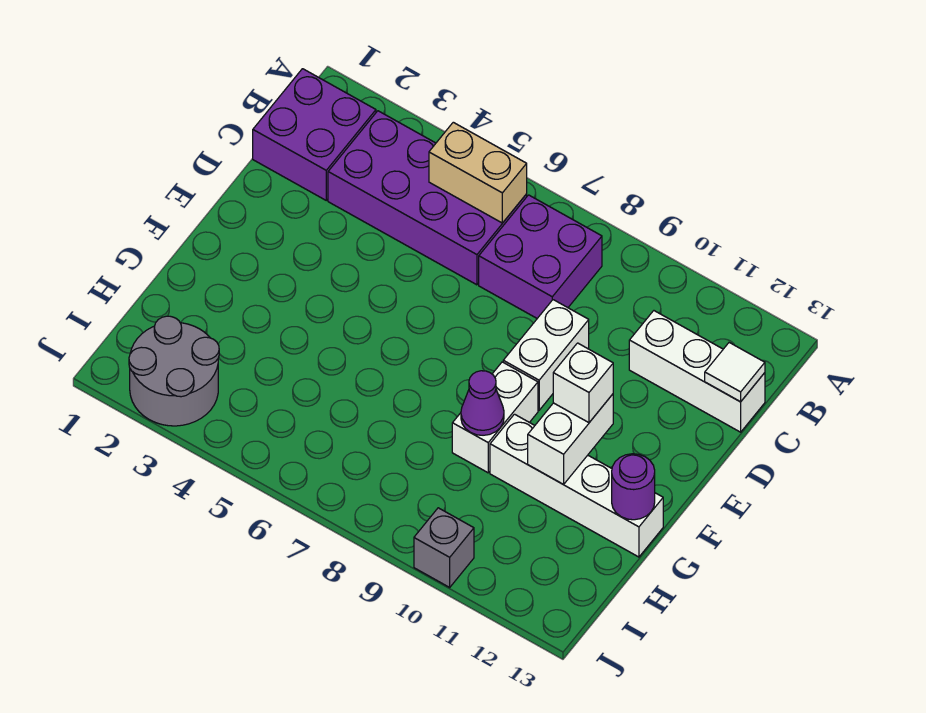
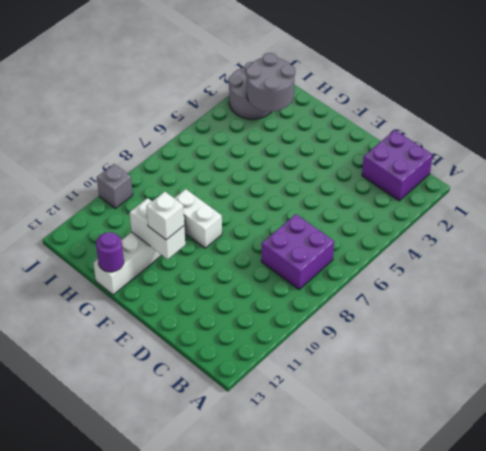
grey round brick H2:I3 level 2 -> none
none -> purple brick B3:C6 level 1
none -> white brick C11:C13 level 1
none -> white brick D9:E9 level 1

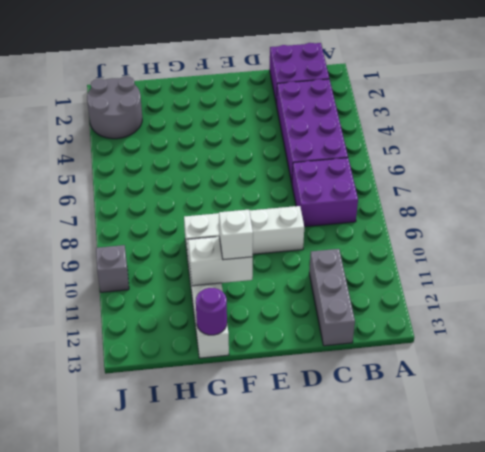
grey brick C11:C13 level 1 -> white brick C11:C13 level 1
none -> tan brick B5:B6 level 2
none -> white tile C13 level 2
none -> purple cone G9 level 2

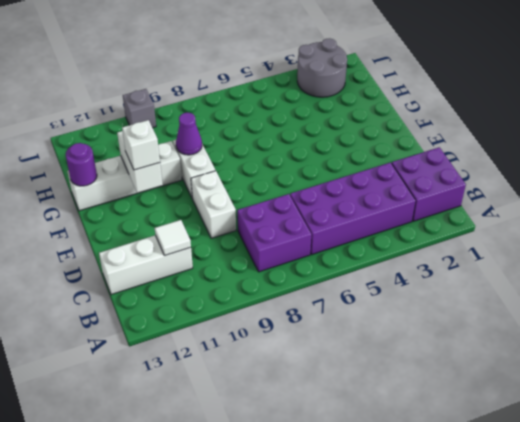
white tile C11 level 2 -> white tile C13 level 2
none -> tan brick B5:B6 level 2

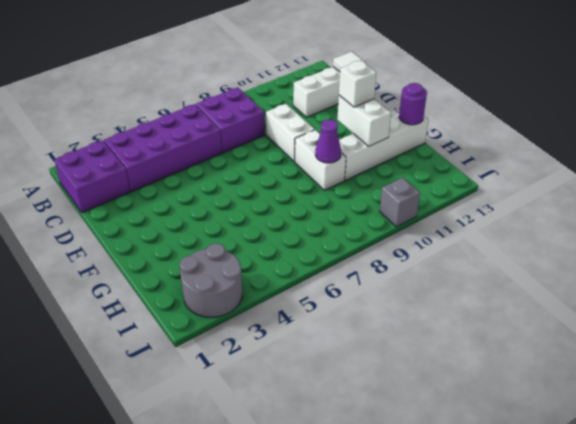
none -> tan brick B5:B6 level 2

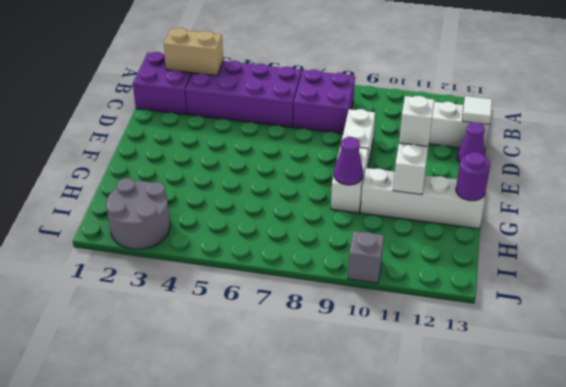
tan brick B2:B3 level 2 -> tan brick B5:B6 level 2
purple cone D13 level 1 -> none

